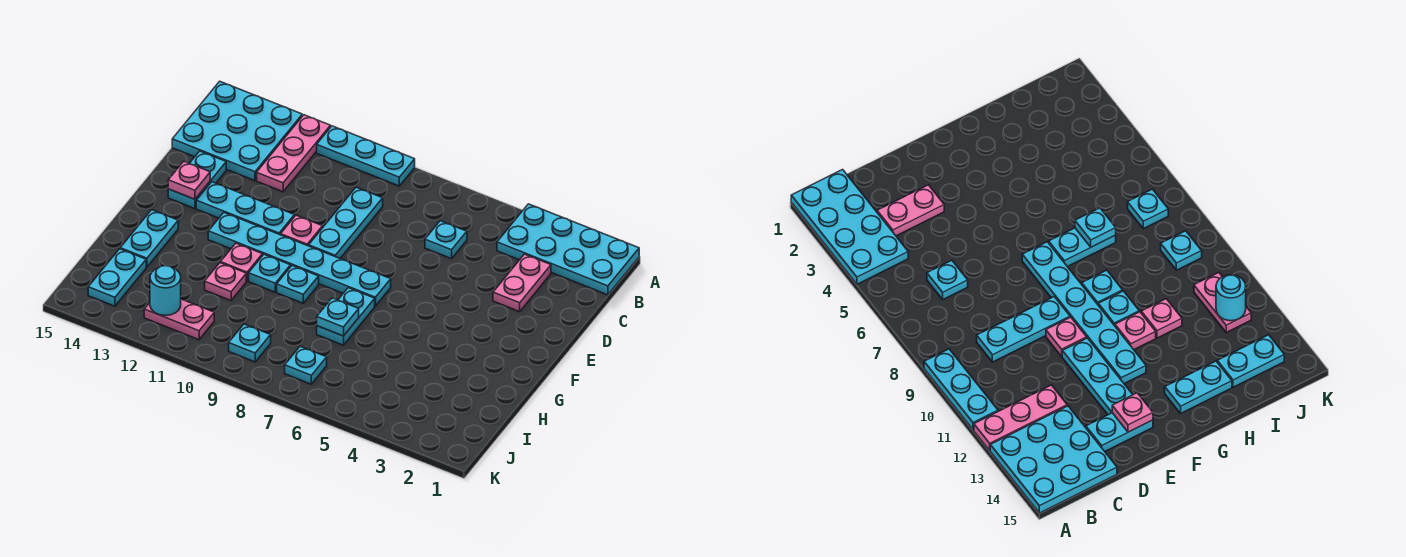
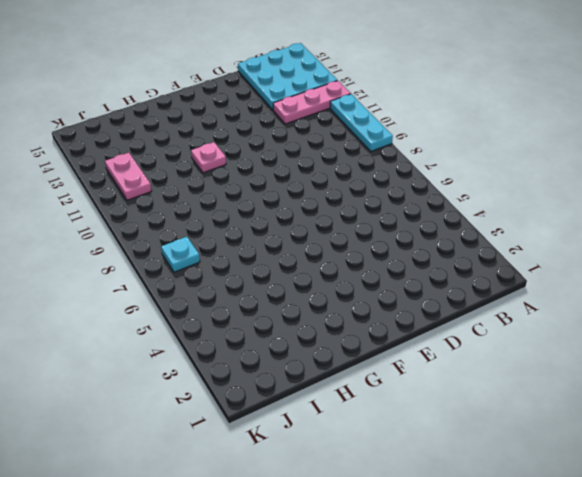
none -> cyan plate A1:B4 level 1
none -> pink plate C3:D3 level 1
none -> cyan plate C6 level 1

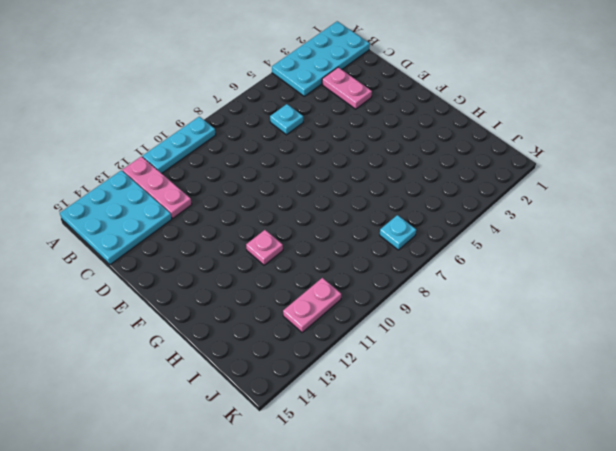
none -> cyan plate C9:E9 level 1
none -> cyan plate D14:E14 level 1
none -> pink plate E10 level 1

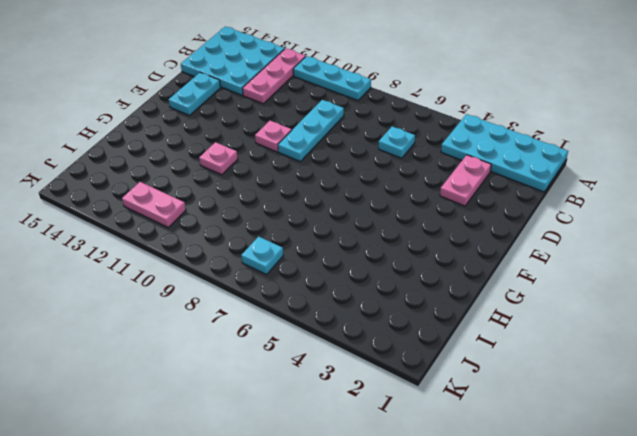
none -> cyan plate E11:E13 level 1
none -> cyan plate F7:F12 level 1
none -> cyan plate G7:H7 level 1

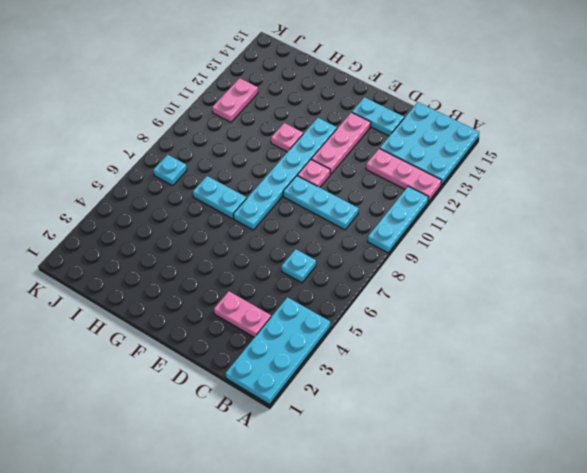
pink plate E11:E13 level 1 -> cyan plate E11:E13 level 1
none -> cyan plate G9 level 1
none -> cyan plate G10 level 1
none -> cyan plate G14:H14 level 1

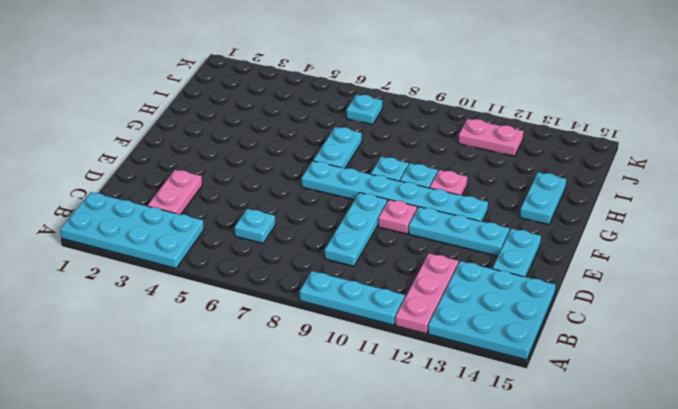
none -> pink plate H11 level 1
none -> cyan plate I14:J14 level 1
none -> cyan plate J9 level 1

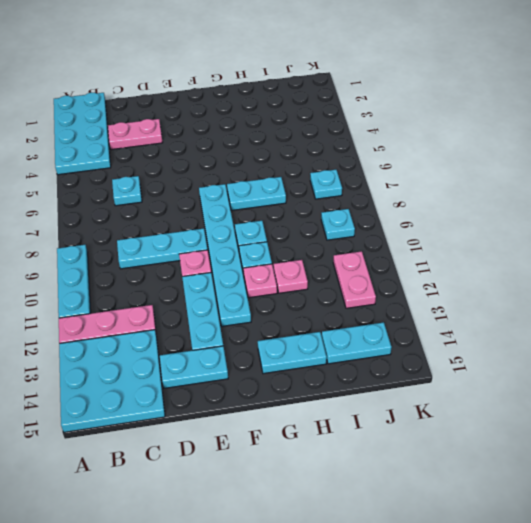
none -> pink plate E14 level 2
none -> cyan plate H7 level 2
none -> cyan round brick J12 level 2

